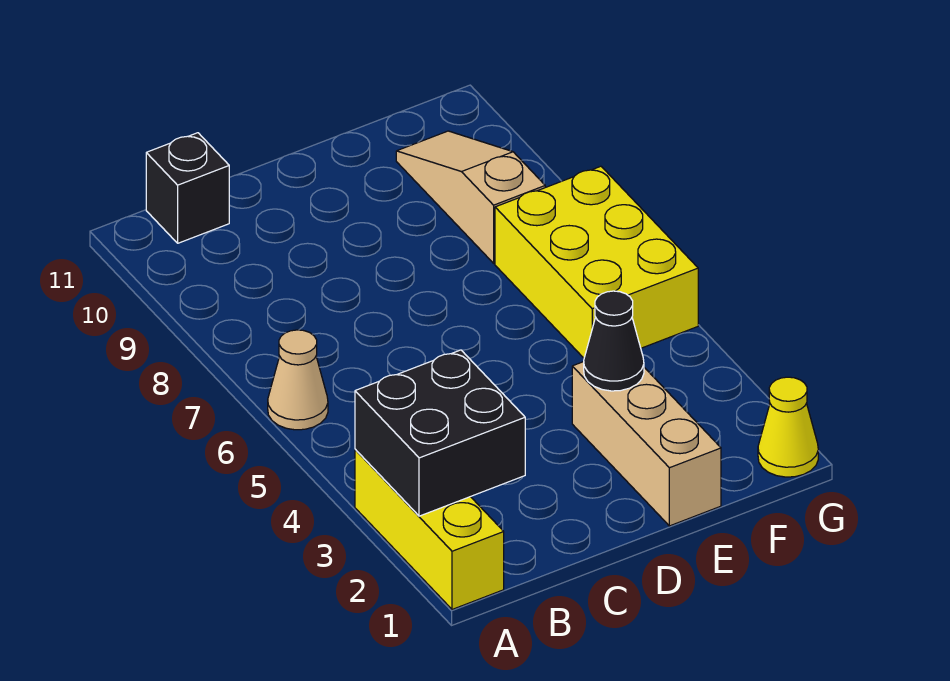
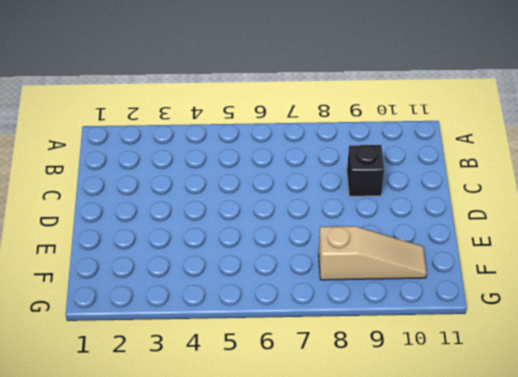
black brick C9 level 1 -> black brick B11 level 1
none -> yellow brick A1:A3 level 1
none -> tan cone A6 level 1

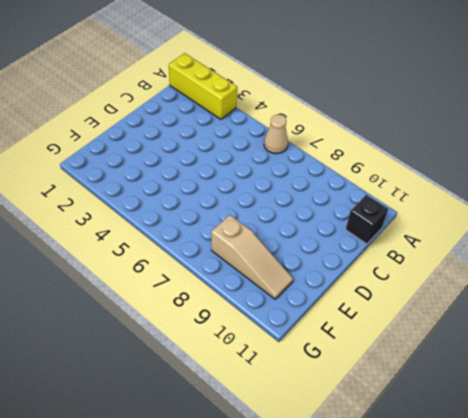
none -> tan brick E1:E3 level 1
none -> yellow brick F5:G7 level 1

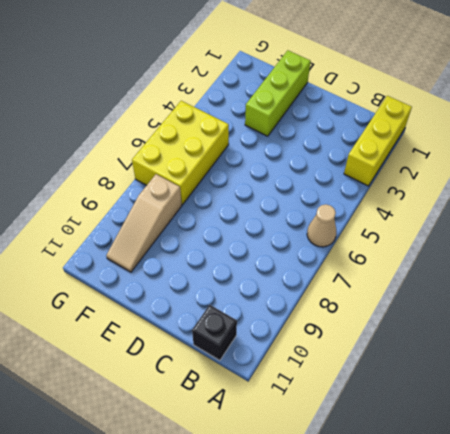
lime brick E1:E3 level 1 -> tan brick E1:E3 level 1
none -> yellow cone G1 level 1
none -> black brick A2:B3 level 2

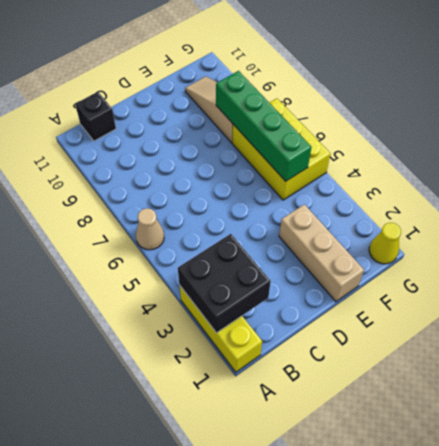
green brick F5:F8 level 2 -> none
none -> black cone E3 level 2

